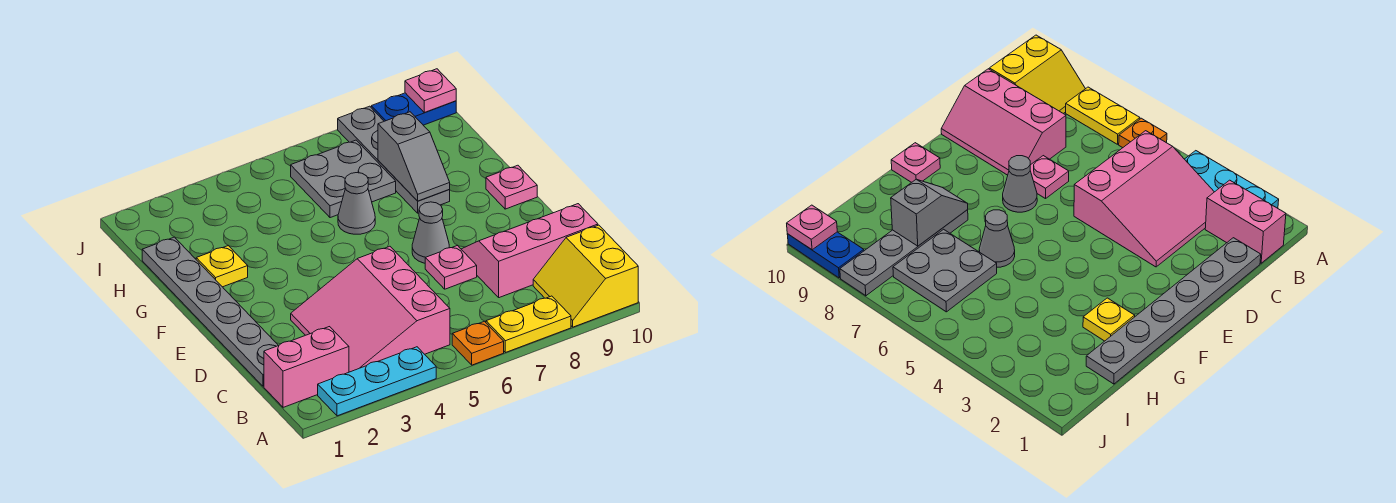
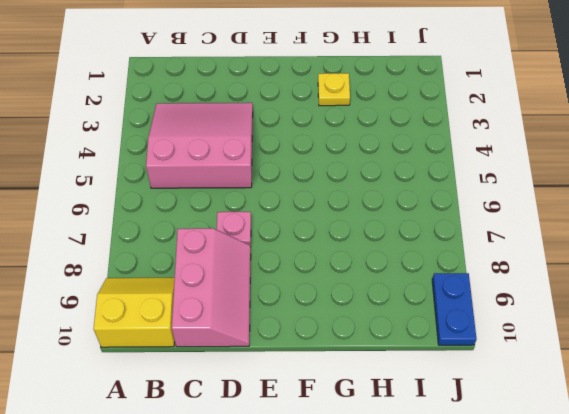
none -> cyan plate A2:A4 level 1
none -> orange plate A6 level 1
none -> yellow plate A7:A8 level 1

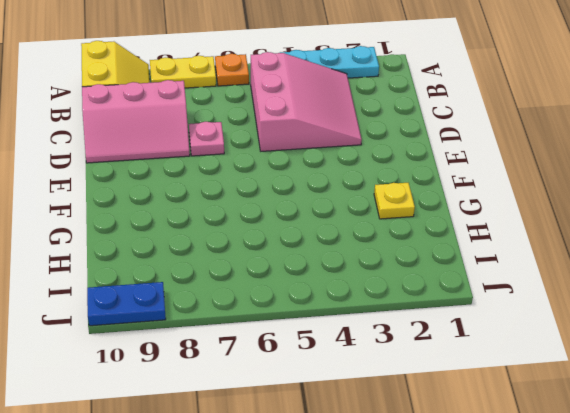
none -> pink brick B1:B2 level 1
none -> grey plate C1:H1 level 1
none -> grey cone E7 level 1

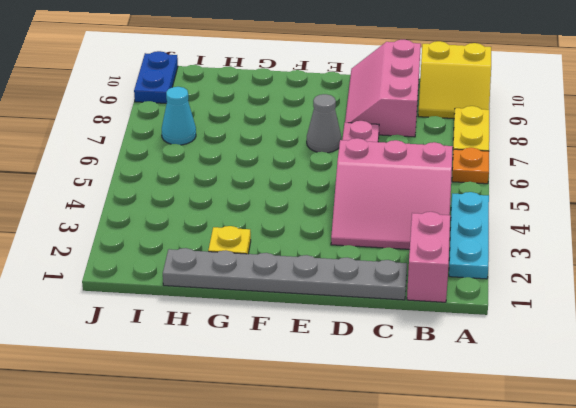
cyan cone I7 level 1 -> grey plate H6:I7 level 1
none -> pink plate F10 level 1
none -> grey cone G6 level 1
none -> grey plate G8:J8 level 1

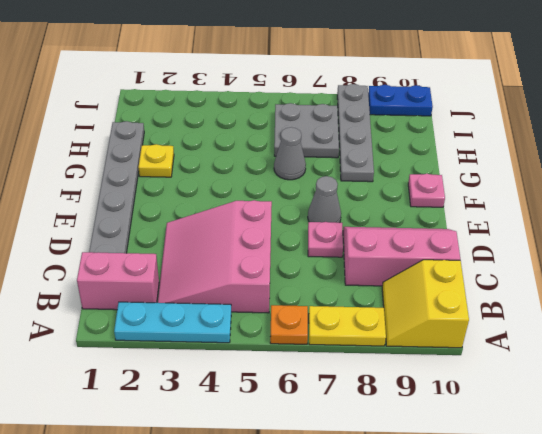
none -> grey slope G8:H8 level 2 top H
none -> pink plate J10 level 2

